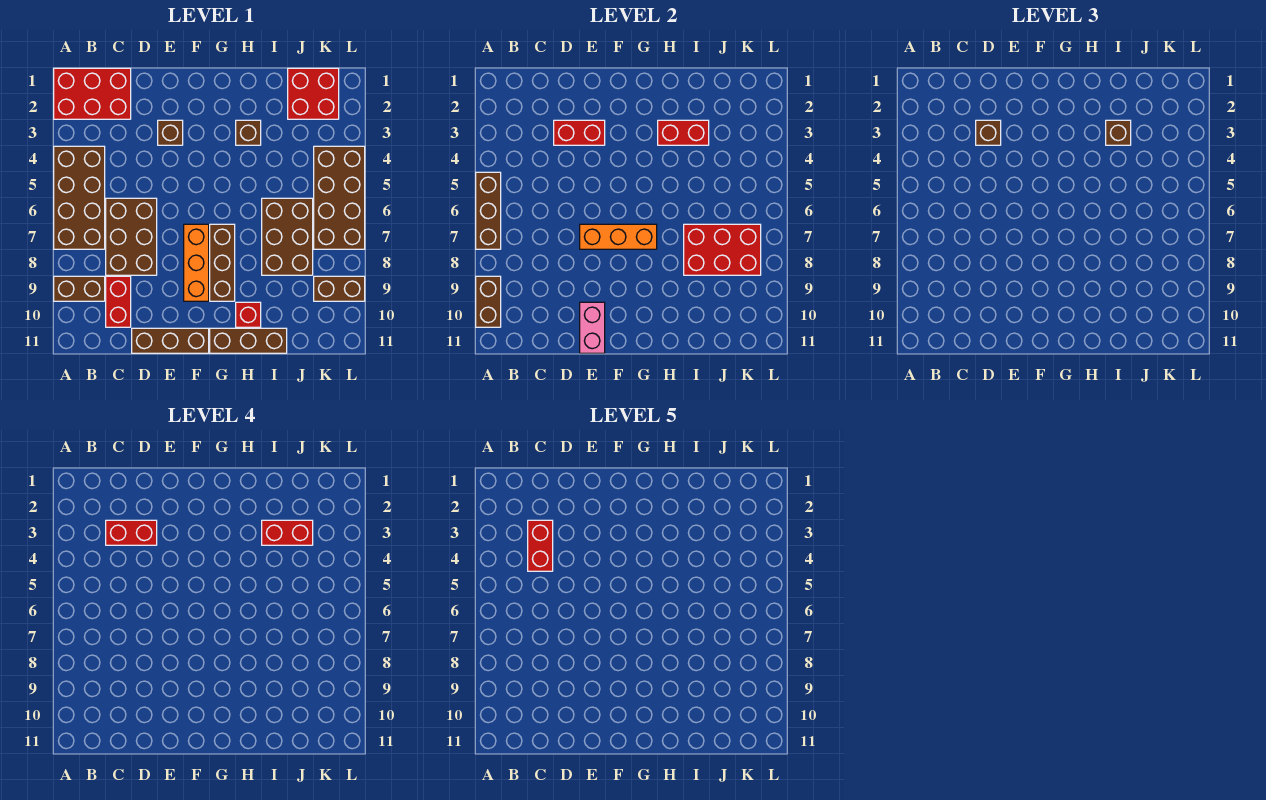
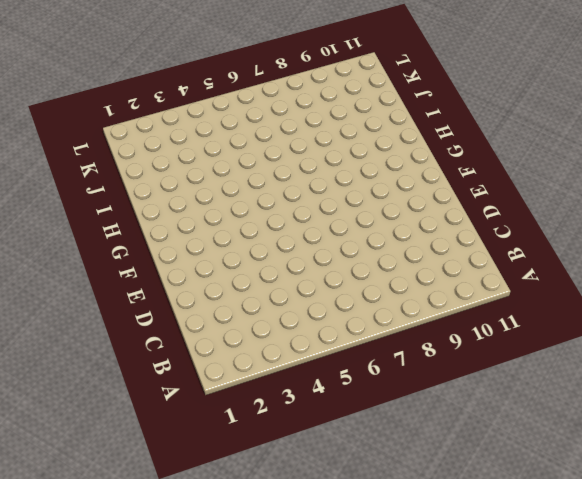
none -> red brick A1:C2 level 1
none -> brown brick A4:B7 level 1
none -> brown brick A9:B9 level 1

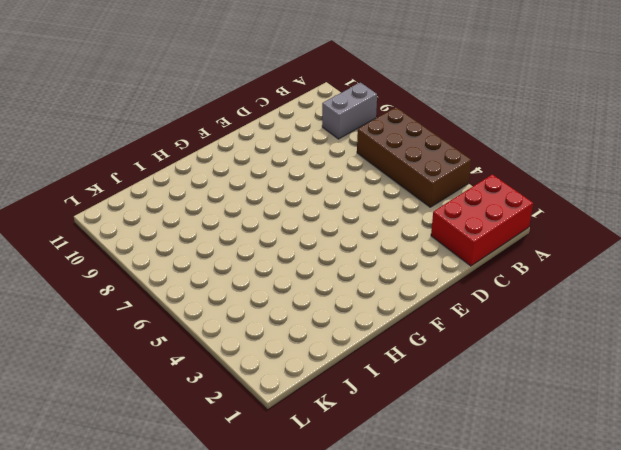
grey brick A9:B9 level 1 -> brown brick A9:B9 level 1
none -> brown brick C6:D8 level 1
none -> red brick C9:C10 level 1
none -> brown brick D11:F11 level 1

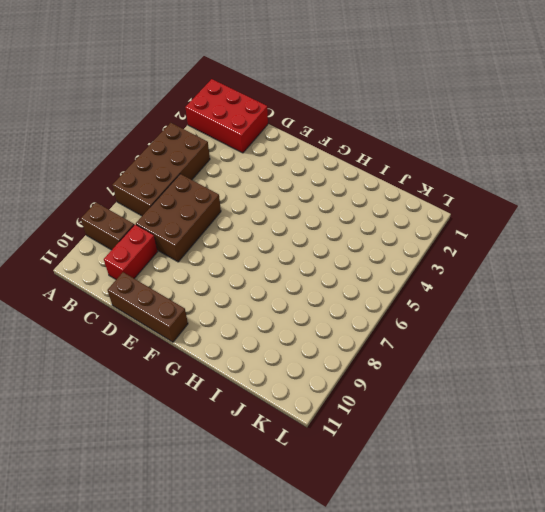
none -> brown brick E3 level 1
none -> orange brick F7:F9 level 1
none -> brown brick G7:G9 level 1

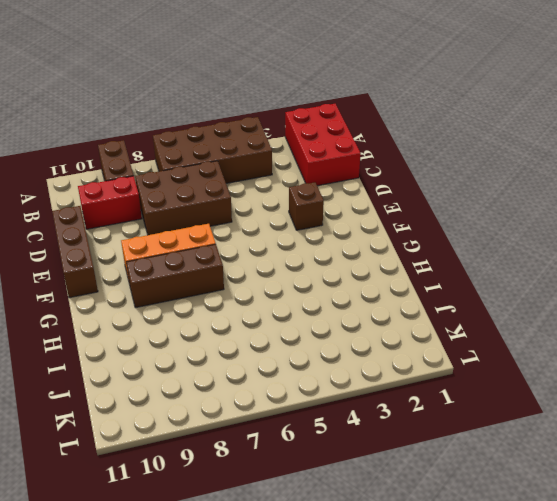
none -> brown brick G11:I11 level 1
none -> brown brick H3 level 1
none -> red brick H10 level 1

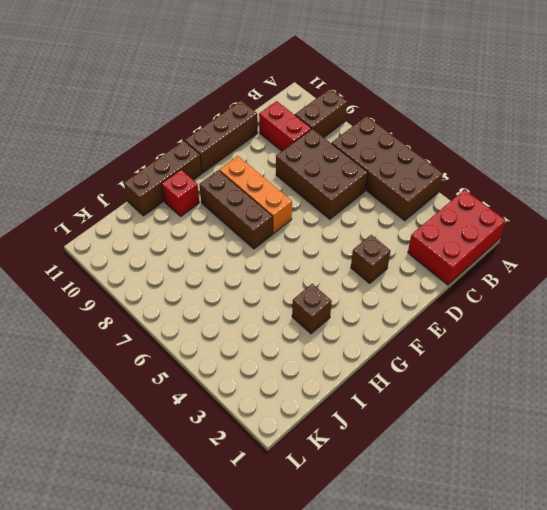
none -> brown brick I6:J8 level 1
none -> red brick J1:K2 level 1
none -> brown brick K4:L7 level 1

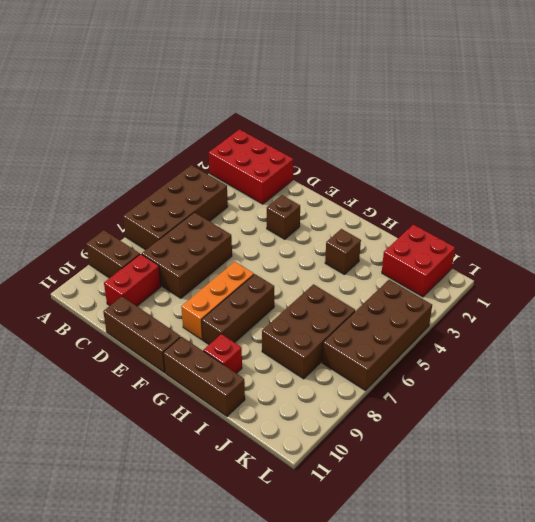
none -> brown brick K9:L9 level 1
none -> brown brick A5:A7 level 2
none -> brown brick A9:A10 level 2

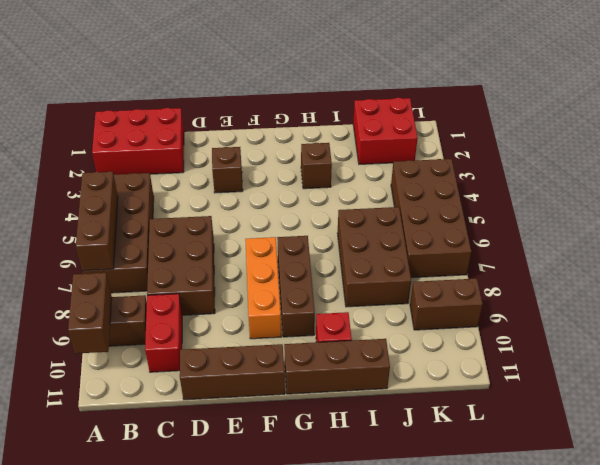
none -> red brick D3:E3 level 2
none -> orange brick E7:G7 level 2
none -> pink brick E10:E11 level 2

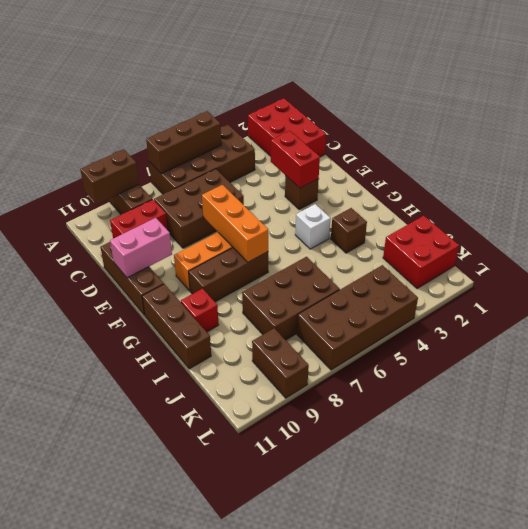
white brick G4 level 1 -> none
none -> red brick H3:I3 level 2
none -> red brick I7:K8 level 2
none -> brown brick D3 level 3

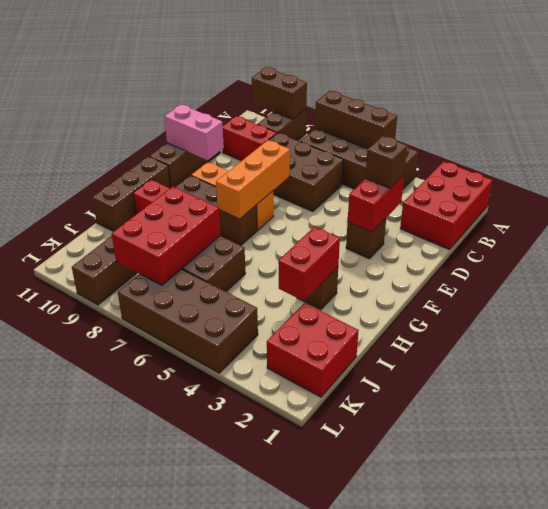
none -> brown brick I3 level 3
none -> red brick C3:D3 level 4
none -> red brick I3:J3 level 4

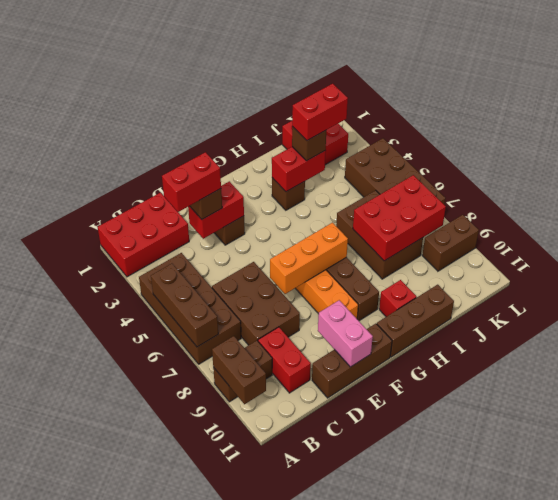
none -> red brick C3:C4 level 5

